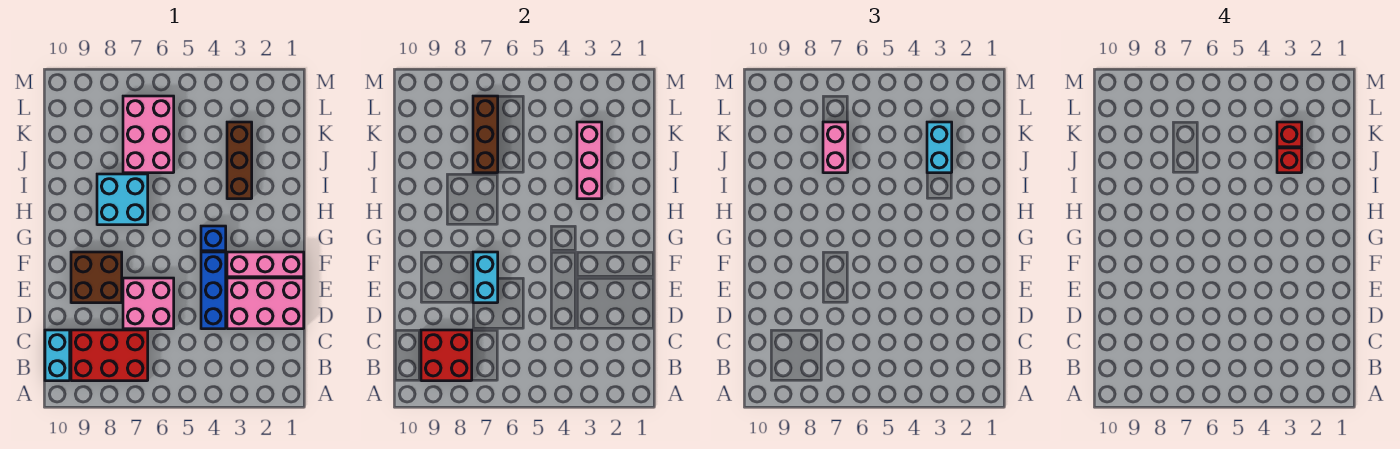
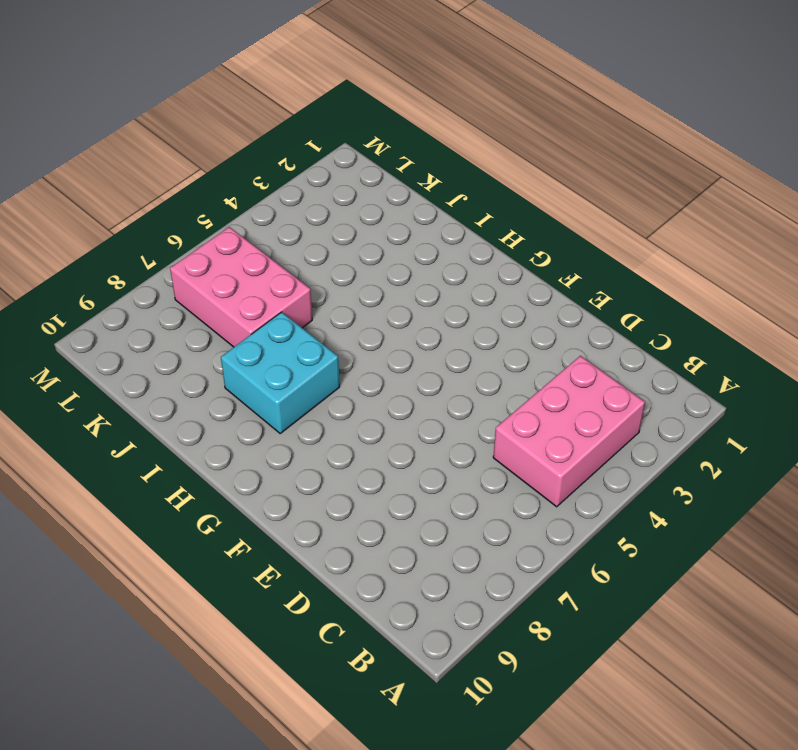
pink brick B3:C5 level 1 -> pink brick D1:E3 level 1
none -> red brick B7:C9 level 1
none -> cyan brick B10:C10 level 1
none -> blue brick D4:F4 level 1

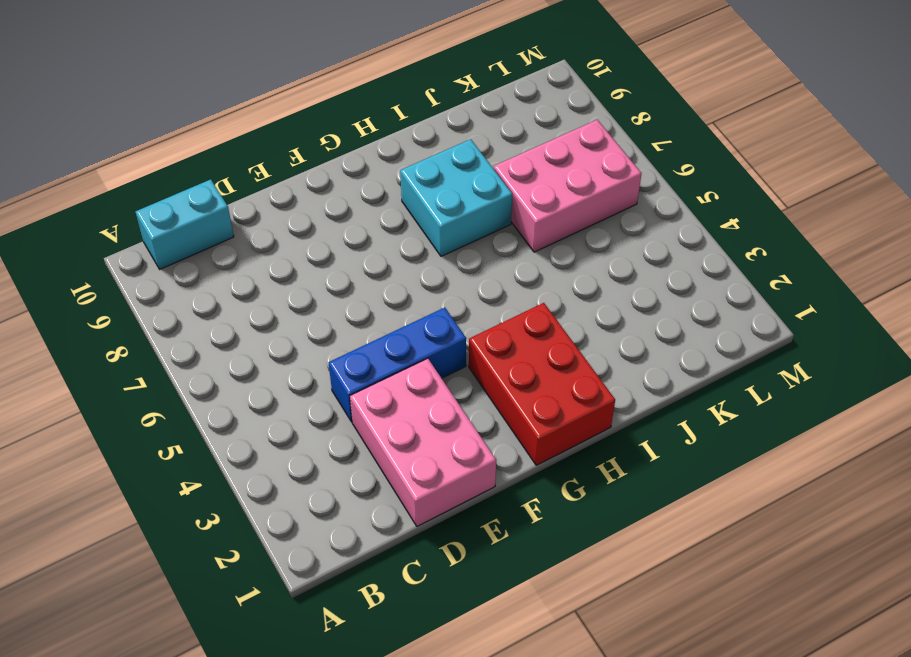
red brick G1:H3 level 1 -> red brick B7:C9 level 1
none -> pink brick D6:E7 level 1
none -> brown brick E8:F9 level 1
none -> pink brick F1:F3 level 1

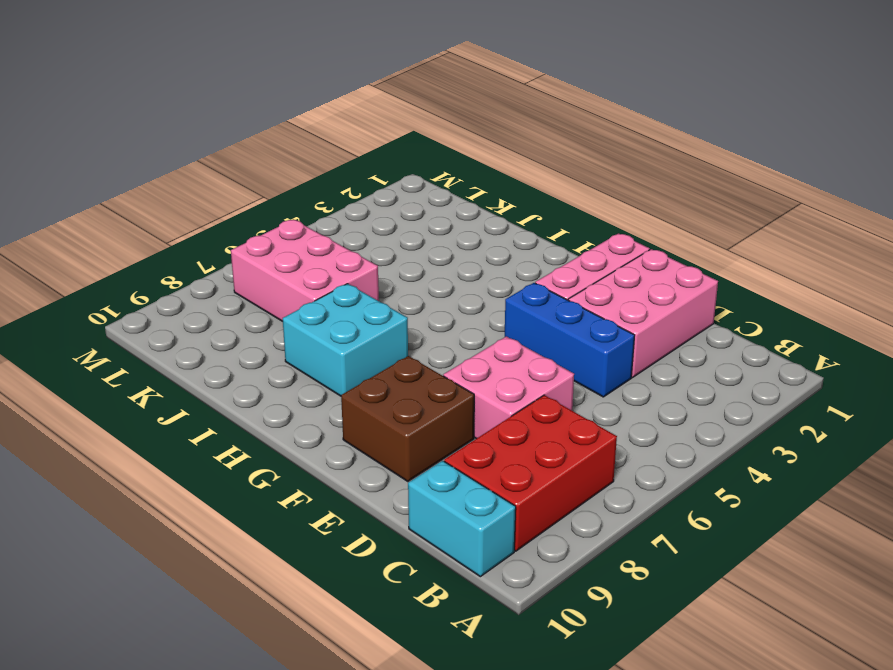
none -> blue brick G4 level 1
none -> brown brick I3:K3 level 1
none -> red brick B8:C9 level 2

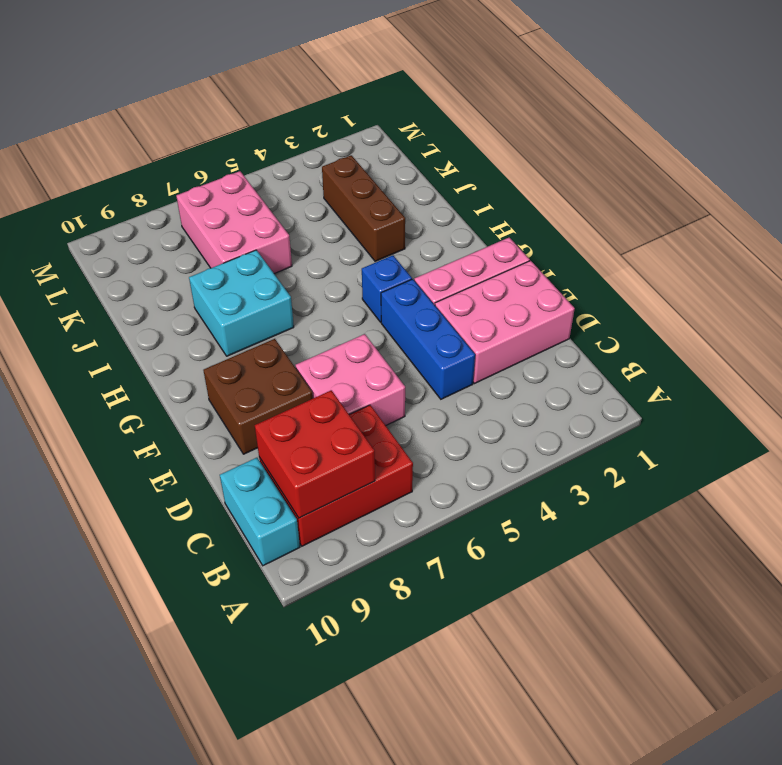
none -> cyan brick E7:F7 level 2
none -> pink brick I3:K3 level 2
none -> brown brick J7:L7 level 2

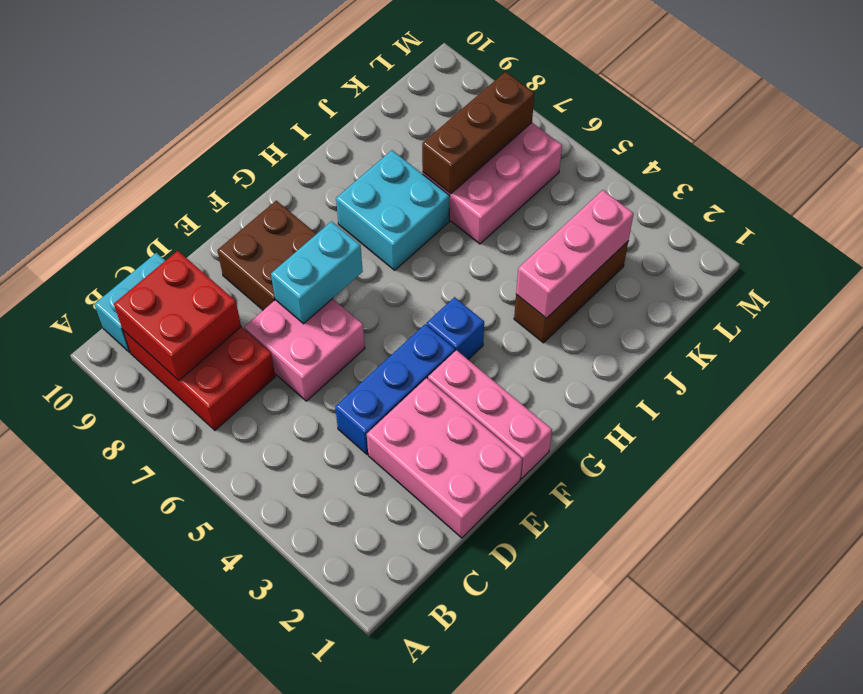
none -> cyan brick J3:K3 level 3
none -> pink brick J7:K7 level 3
none -> red brick J3 level 4

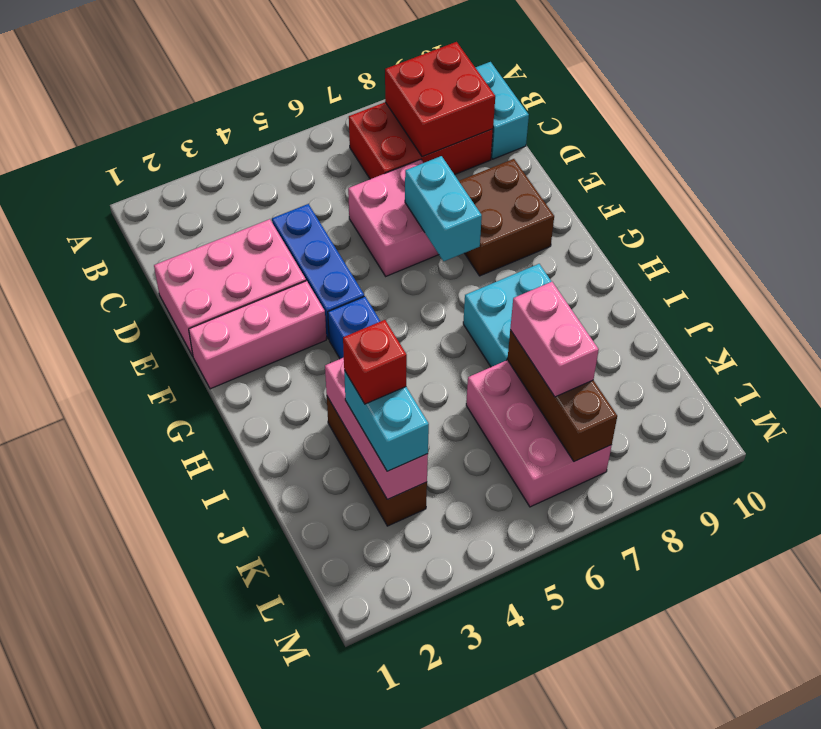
none -> red brick K3 level 4

